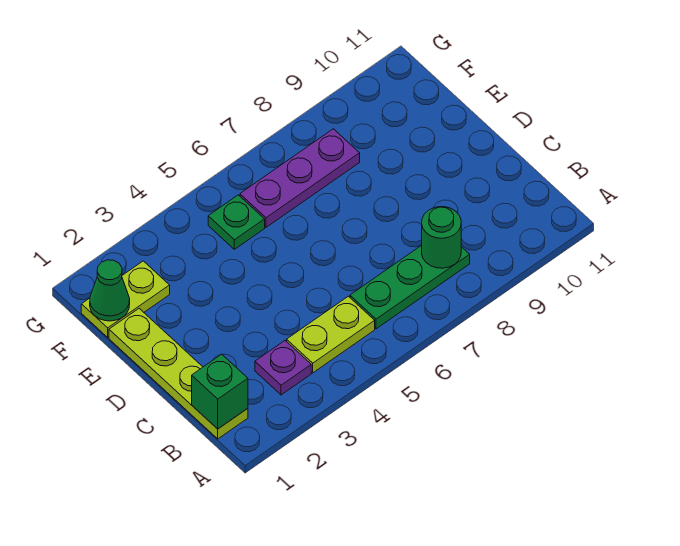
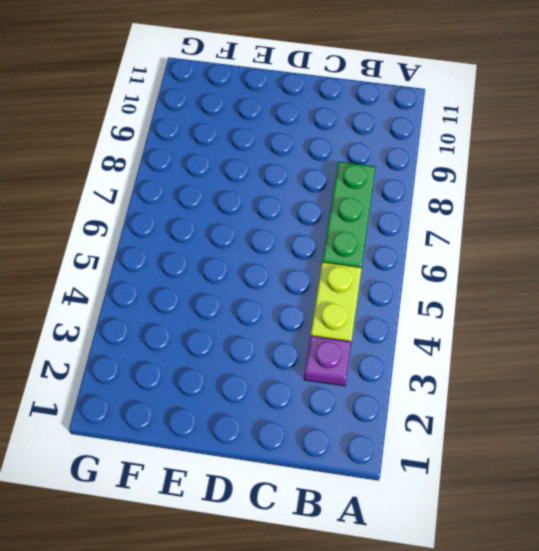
none -> lime plate B1:E1 level 1
none -> lime plate F1:F2 level 1

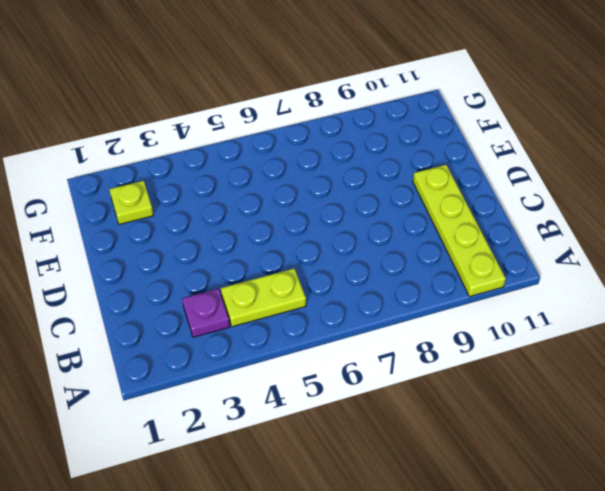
lime plate A10:D10 level 1 -> lime plate B1:E1 level 1
lime plate F2 level 1 -> lime plate F1:F2 level 1
none -> green plate B6:B8 level 1
none -> green plate F5 level 1

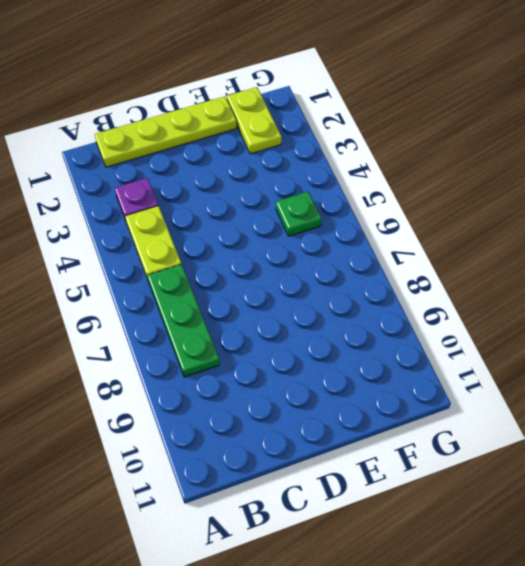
none -> purple plate F6:F8 level 1
none -> green brick B1 level 2

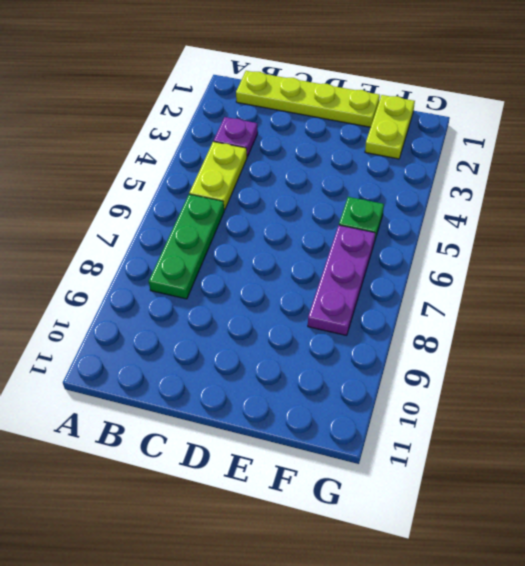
none -> green brick B1 level 2
none -> green round brick B8 level 2

